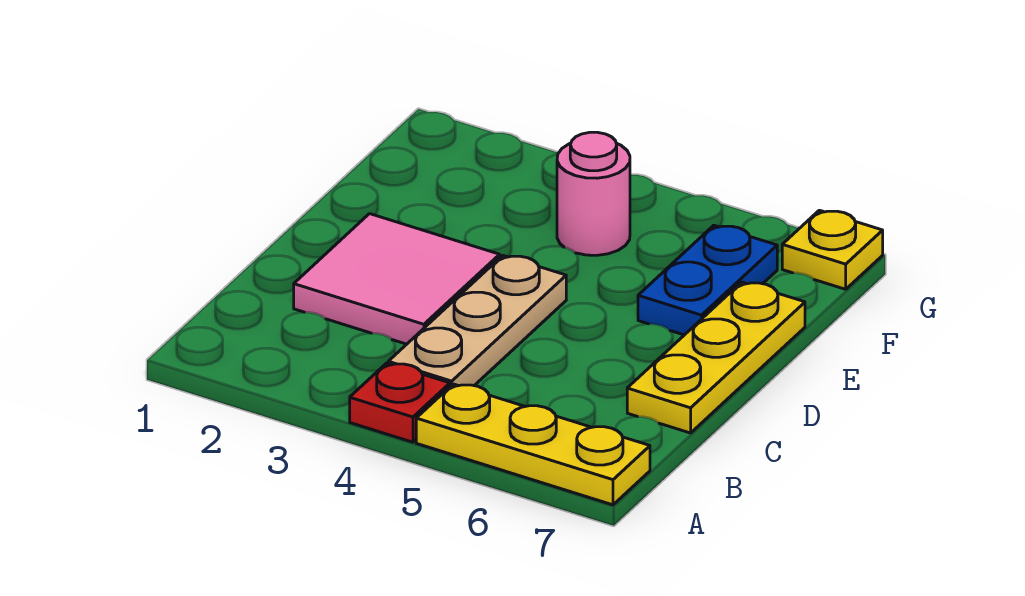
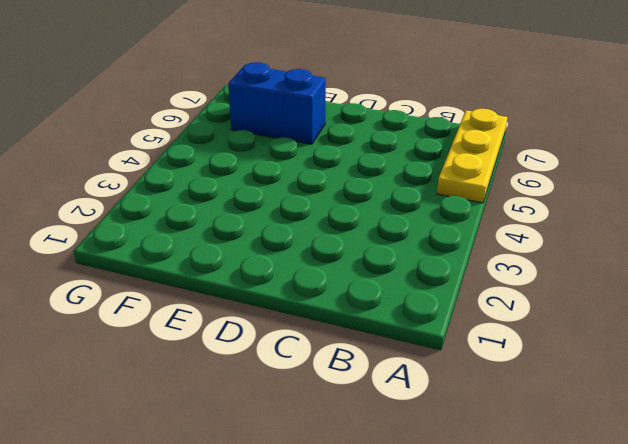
blue brick E6:F6 level 1 -> blue plate E6:F6 level 1
none -> red plate A4 level 1
none -> tan plate B4:D4 level 1

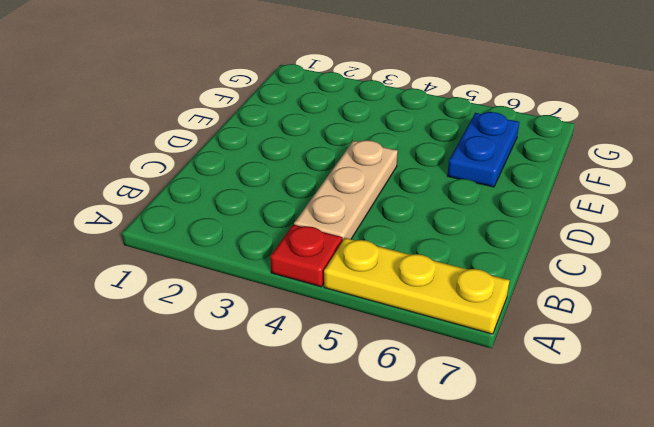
none -> pink tile C2:D3 level 1
none -> yellow plate C7:E7 level 1

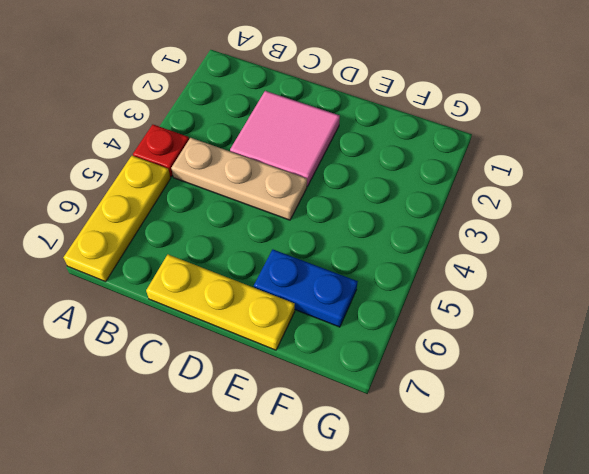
none -> pink round brick F4 level 1
none -> yellow plate G7 level 1

